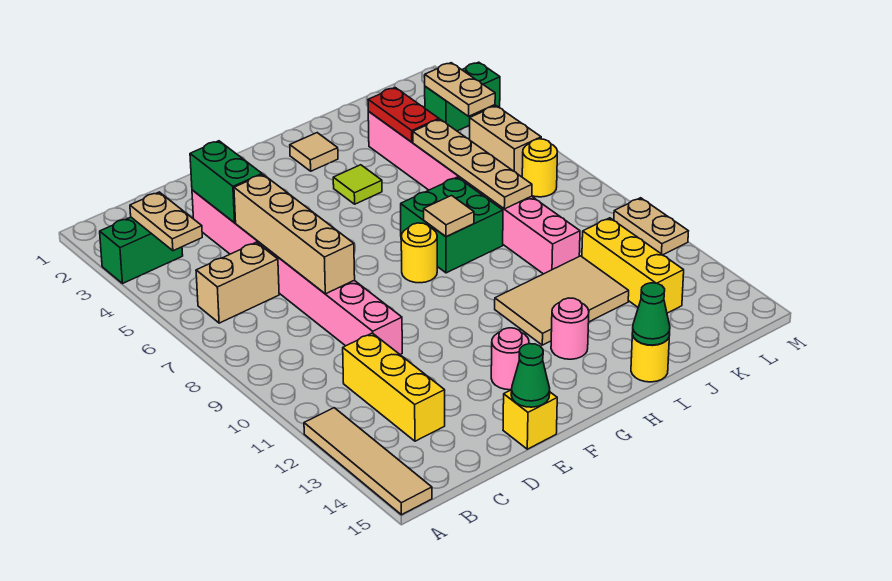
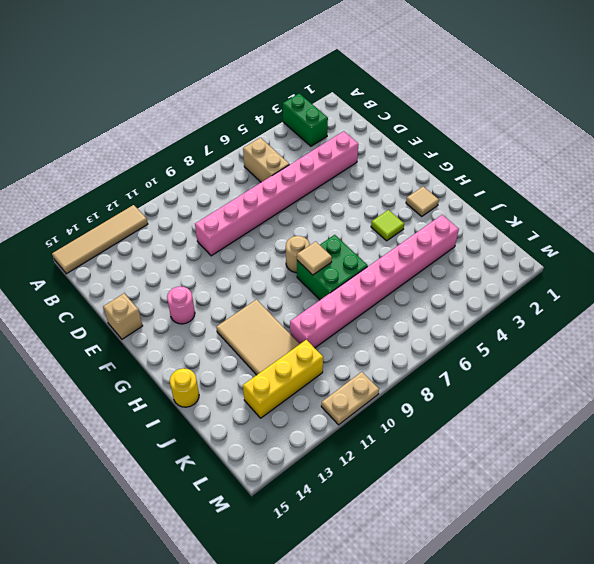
tan brick E15 level 1 -> yellow brick E15 level 1
tan round brick G8 level 1 -> yellow round brick G8 level 1
none -> yellow brick C11:C13 level 1
none -> pink round brick H13 level 1
none -> green brick L3:M3 level 1

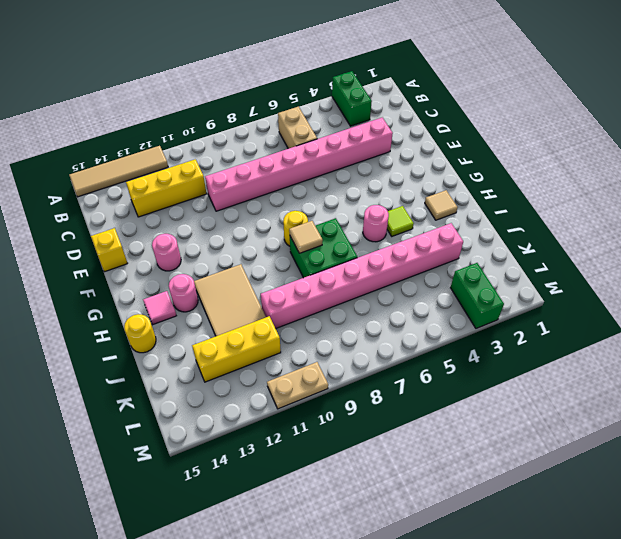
pink round brick H5 level 1 -> none
pink tile H14 level 1 -> none
none -> tan brick L5:L6 level 1
none -> yellow round brick L7 level 1
none -> tan plate B3:B4 level 2

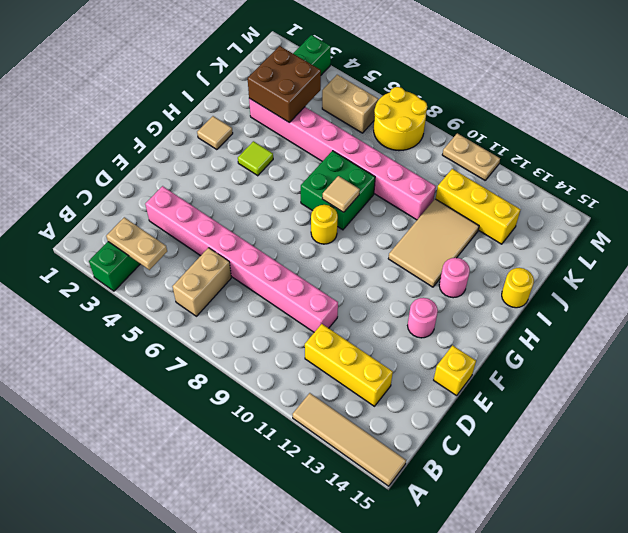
brown brick J3:K4 level 2 -> red plate J3:J4 level 2
yellow round brick L7:M8 level 1 -> yellow round brick L7 level 1
none -> green brick D3:D4 level 2
none -> tan brick D5:D8 level 2
none -> green cone E15 level 2

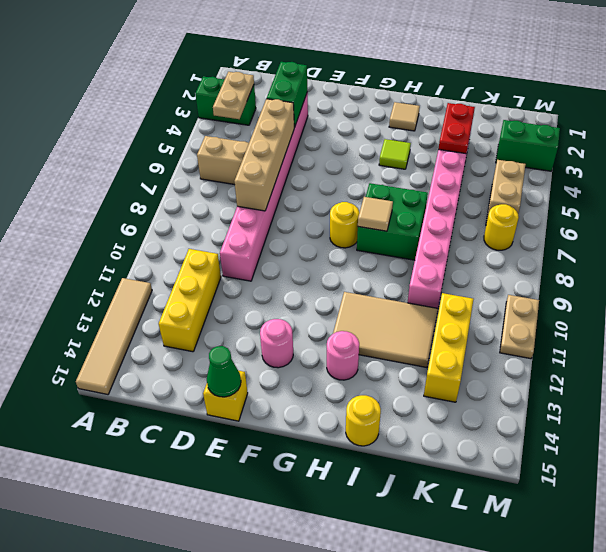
none -> green cone I15 level 2
none -> tan plate J5:J8 level 2
none -> tan plate L3:L4 level 2

